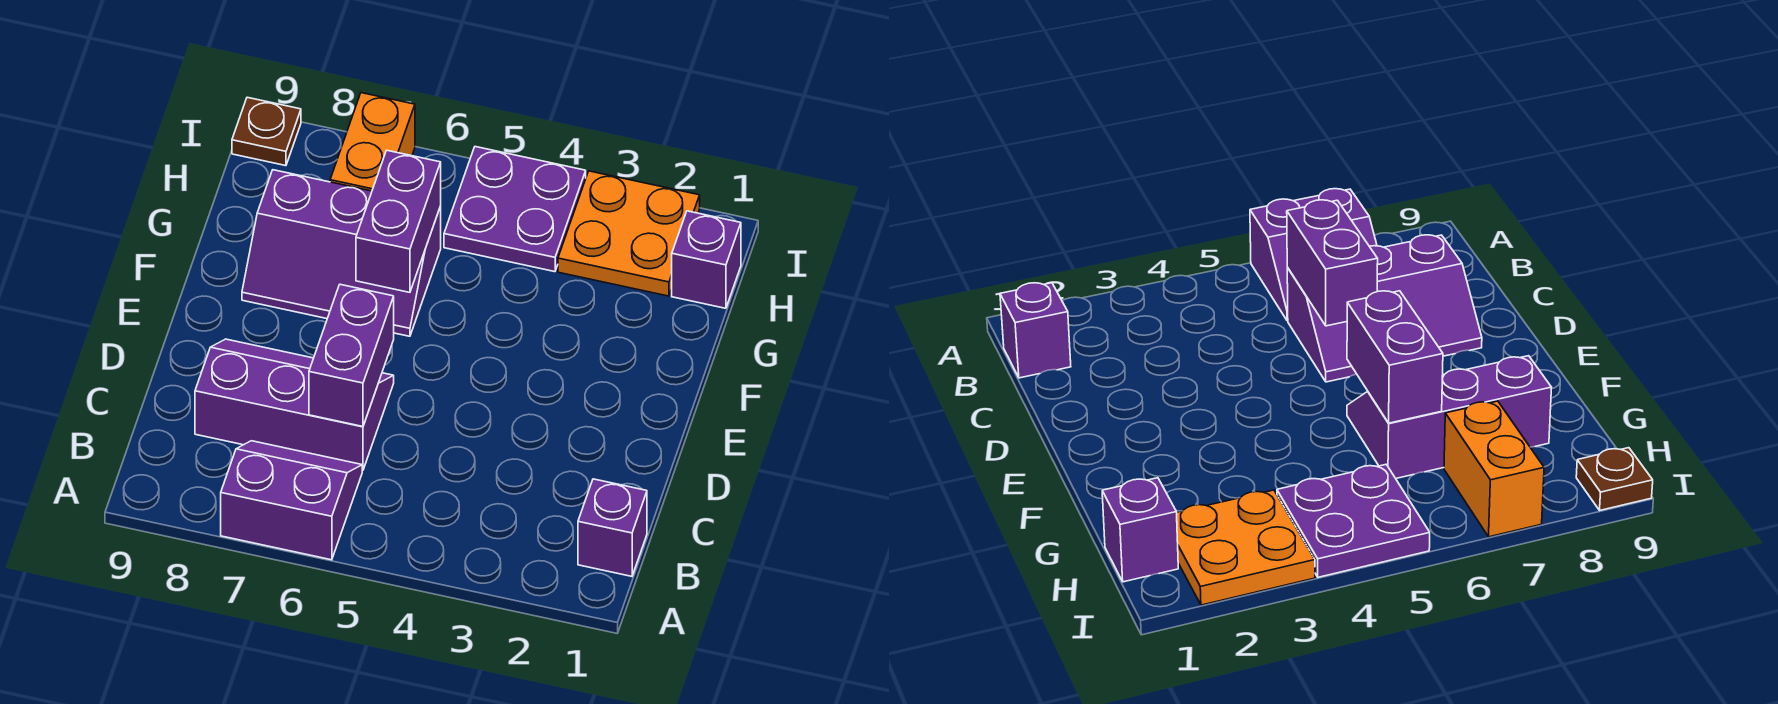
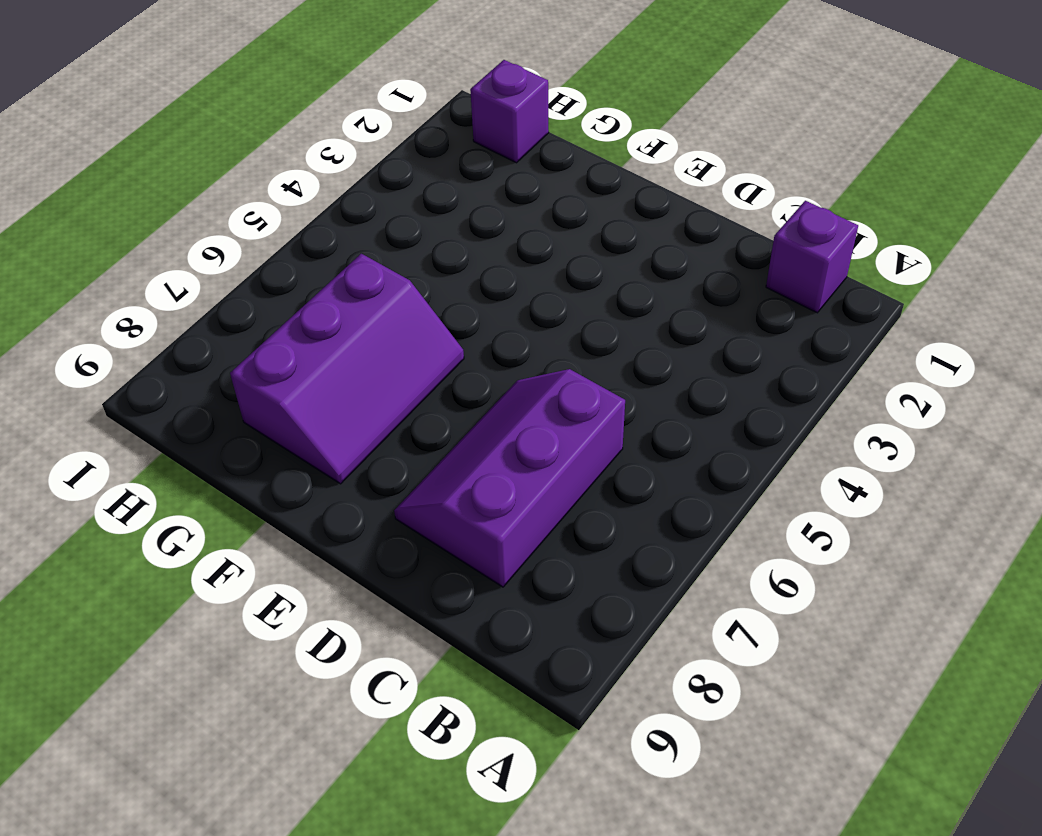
none -> purple slope A6:B7 level 1 top A
none -> orange plate H2:I3 level 1

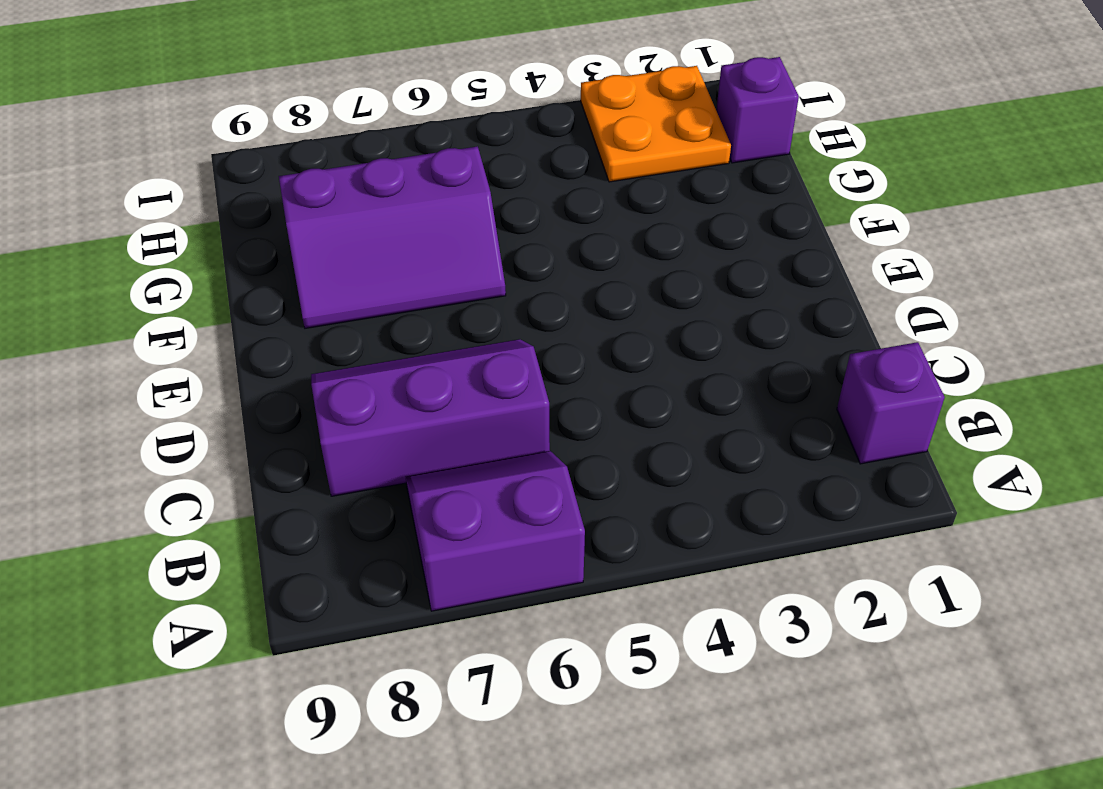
none -> purple plate H4:I5 level 1
none -> orange brick H7:I7 level 1

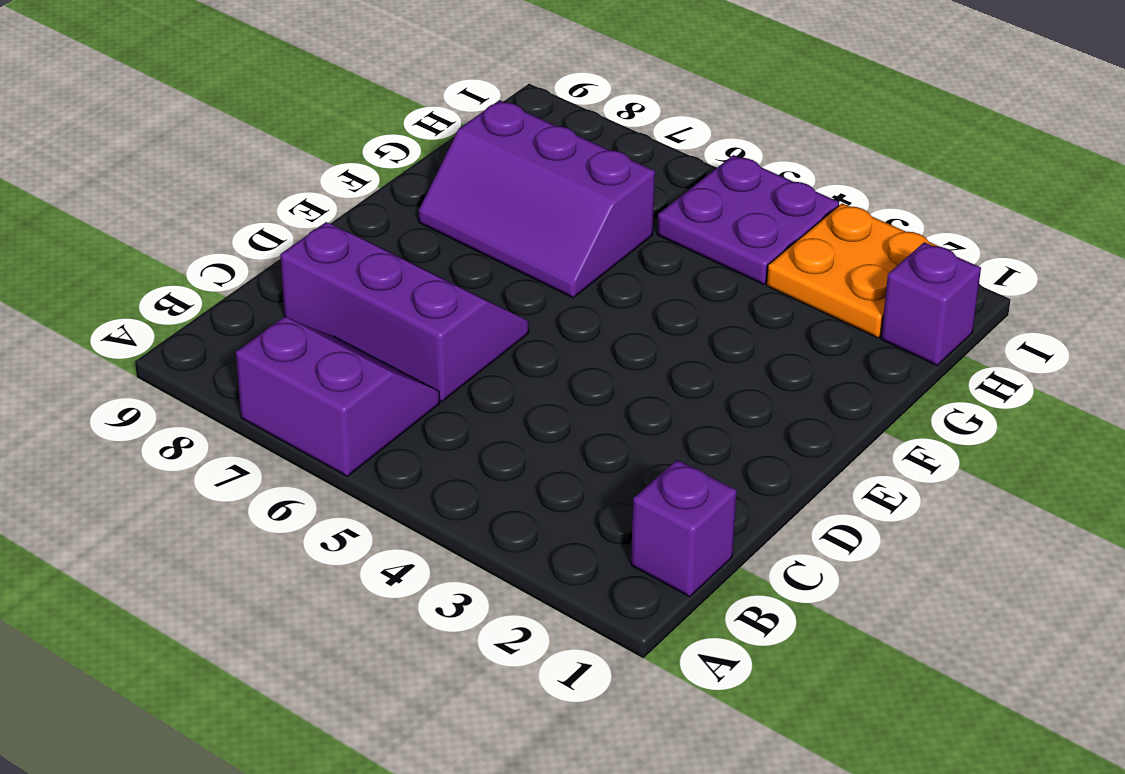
none -> orange brick H7:I7 level 1
none -> brown plate I9 level 1

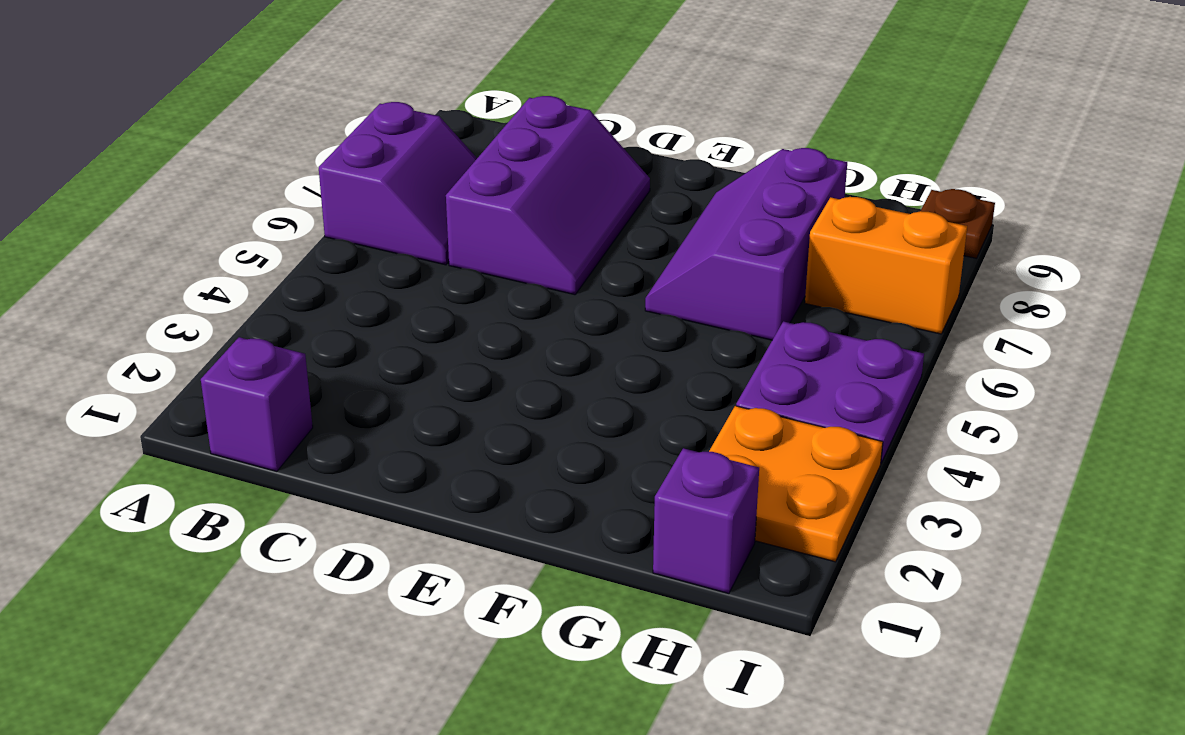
none -> purple brick C6:D6 level 2
none -> purple brick F6:G6 level 2

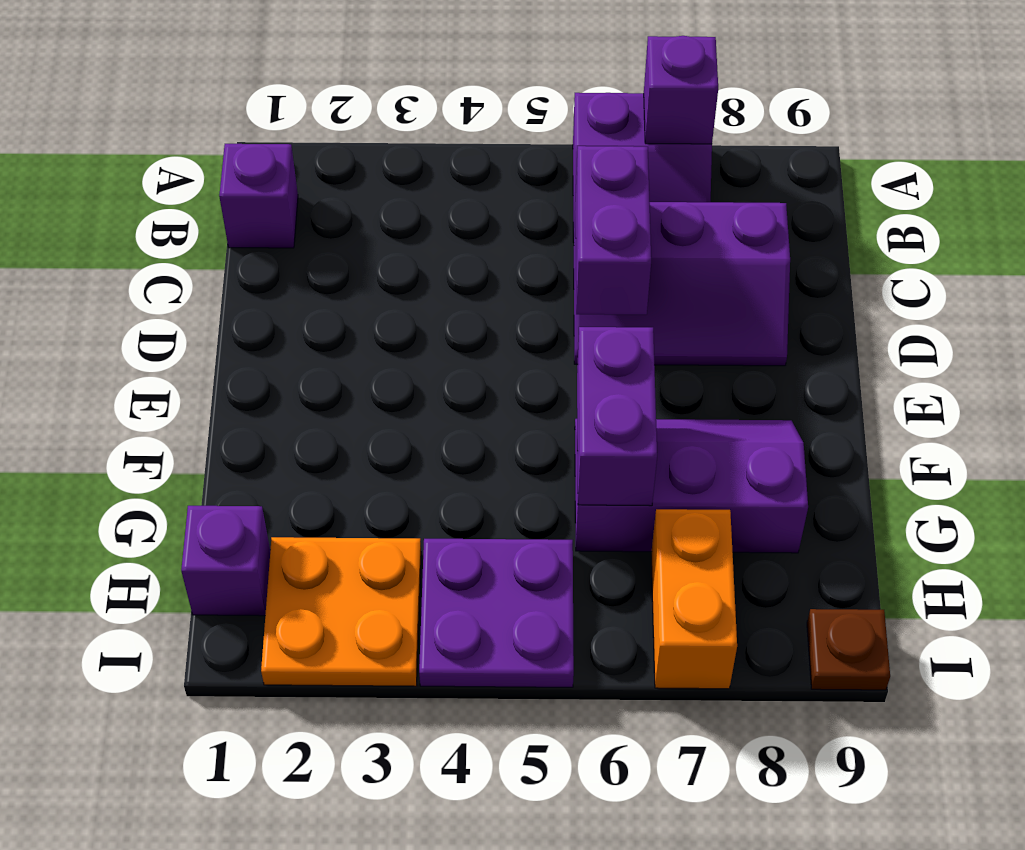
purple brick A7 level 2 -> none

